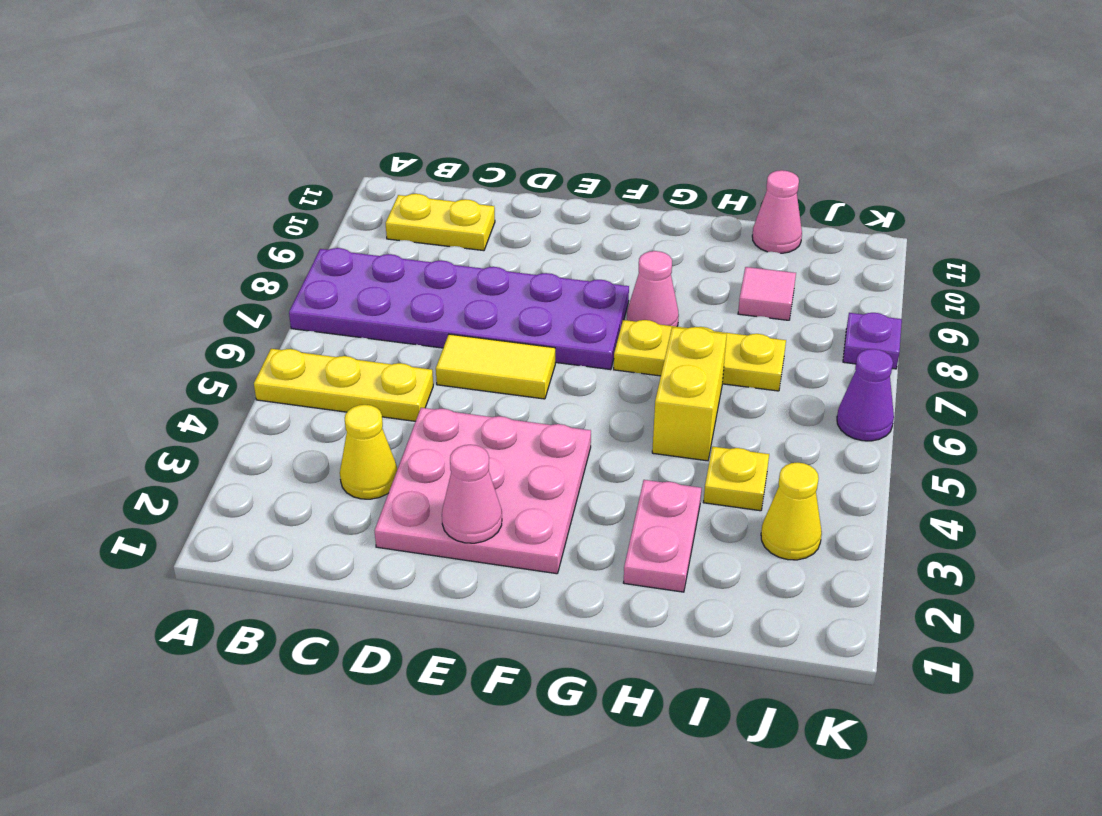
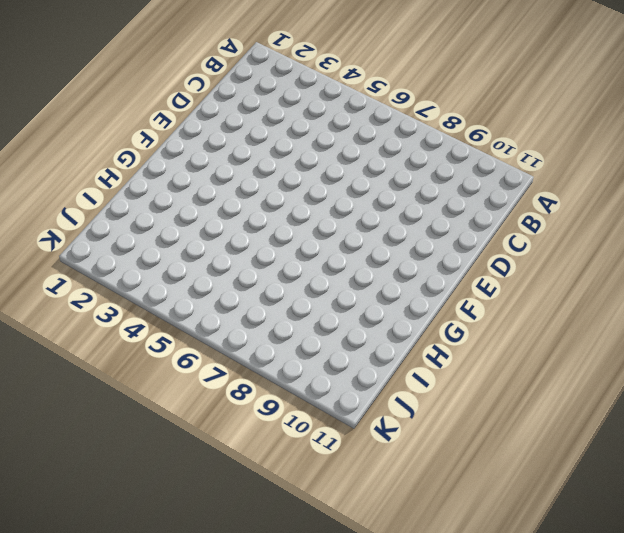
none -> yellow plate A5:C5 level 1
none -> purple plate A7:F8 level 1
none -> yellow plate B10:C10 level 1

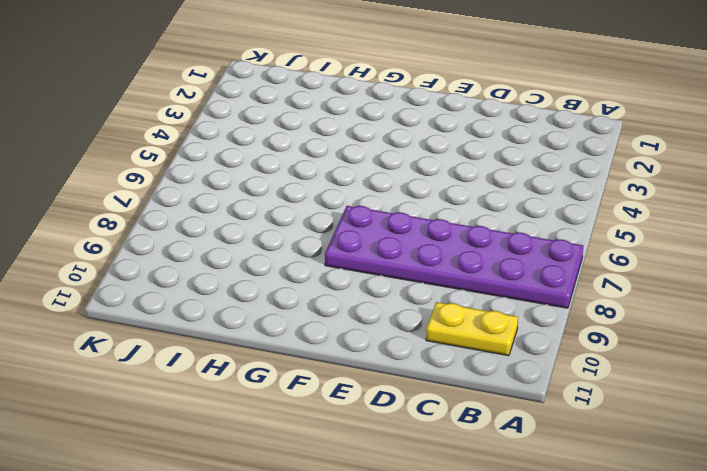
none -> yellow plate A5:C5 level 1
none -> yellow cone C3 level 1
none -> pink plate D2:F4 level 1

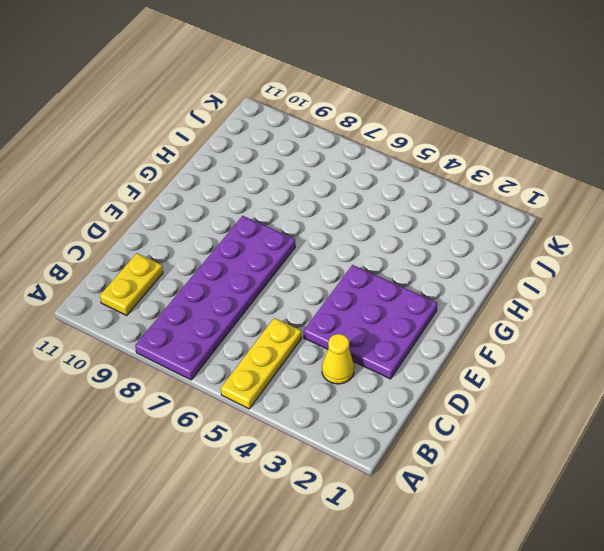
purple plate D2:F4 level 1 -> pink plate D2:F4 level 1
none -> yellow tile D6:E6 level 1
none -> yellow plate G7:I7 level 1
none -> pink cone G8 level 1

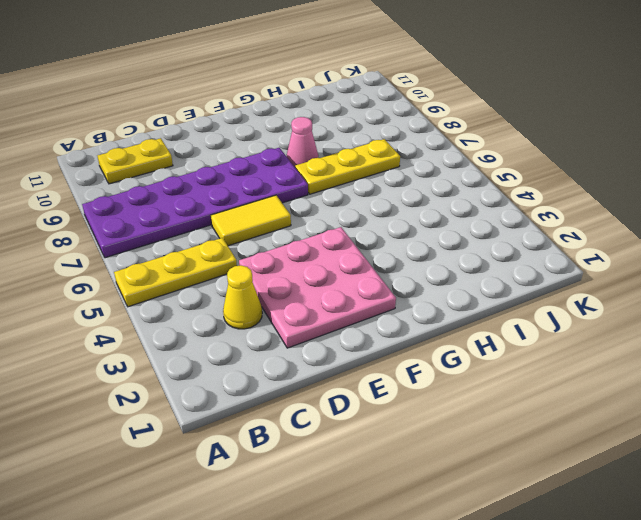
none -> pink plate H2:H3 level 1
none -> yellow brick H5:H6 level 1
none -> yellow plate I4 level 1

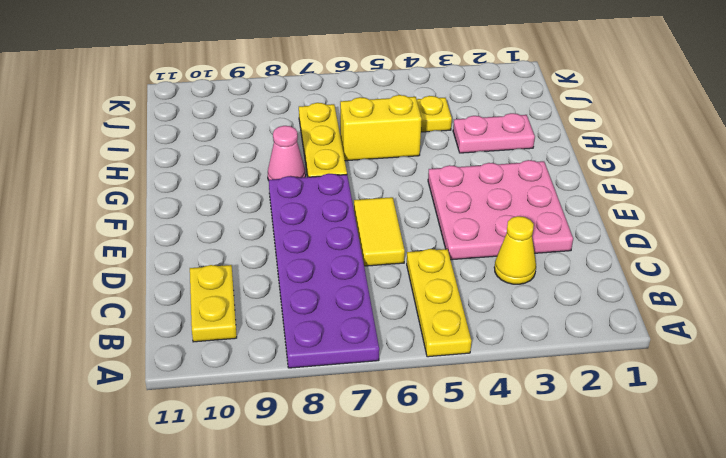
none -> pink tile I9 level 1
none -> pink cone I11 level 1
none -> yellow cone J3 level 1

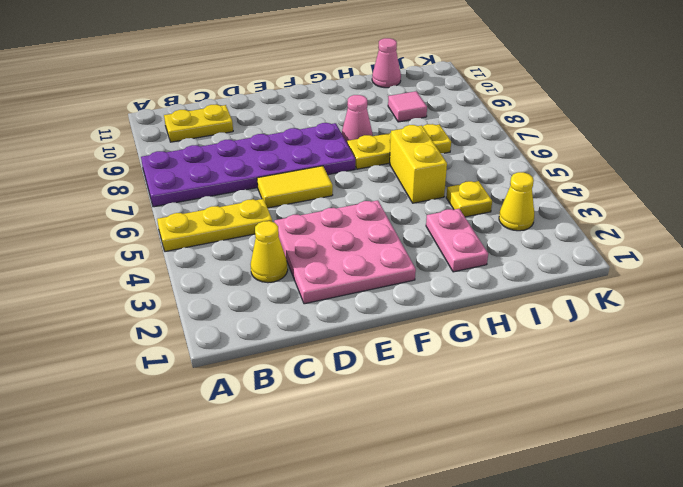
none -> purple cone K6 level 1
none -> purple plate K8 level 1
none -> pink cone E2 level 2

